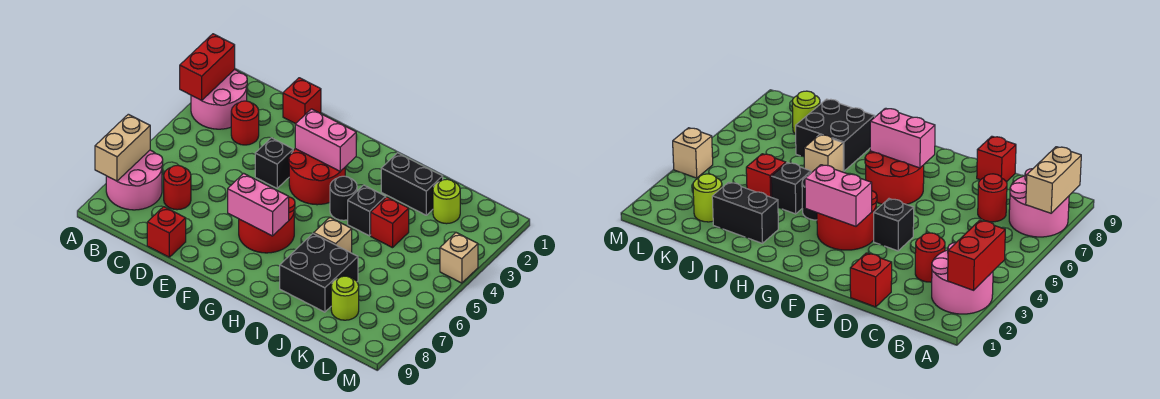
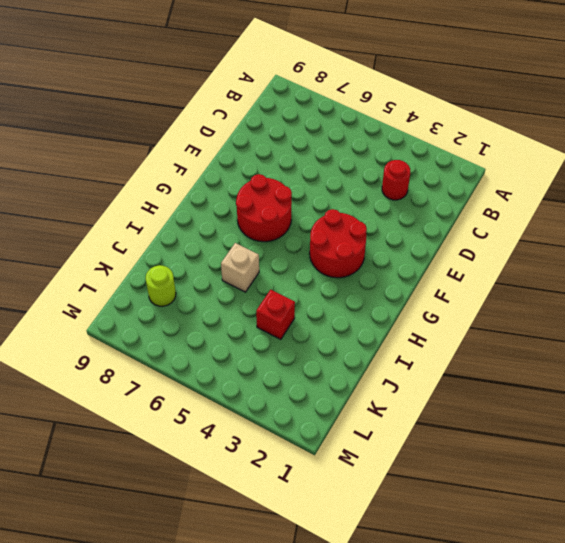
none -> pink round brick A2:B3 level 1
none -> pink round brick A7:B8 level 1
none -> red round brick C7 level 1

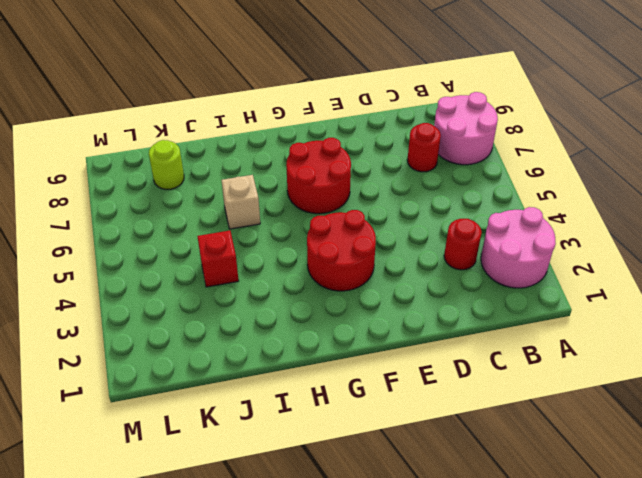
none -> red brick D1 level 1
none -> red brick D9 level 1
none -> black brick E4 level 1

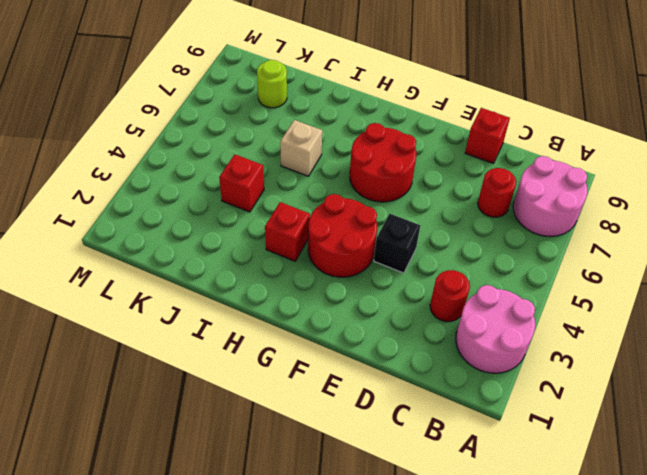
red brick H3 level 1 -> red brick D1 level 1
none -> black round brick H4 level 1
none -> black brick I2:J2 level 1
none -> black brick I4 level 1

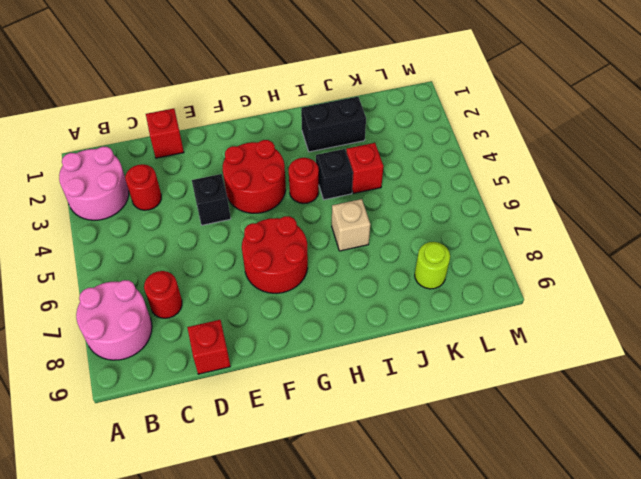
red round brick H4 level 1 -> black round brick H4 level 1
none -> black brick I7:J8 level 1
none -> lime round brick K2 level 1
none -> tan brick M4 level 1

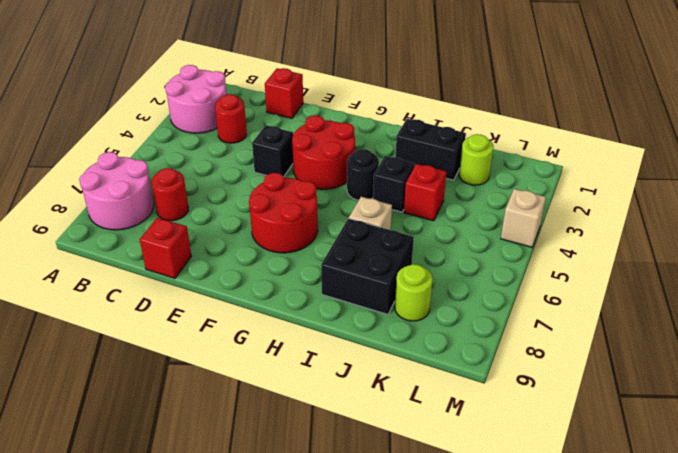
none -> red brick A2:A3 level 2
none -> tan brick A7:A8 level 2
none -> pink brick F3:G3 level 2

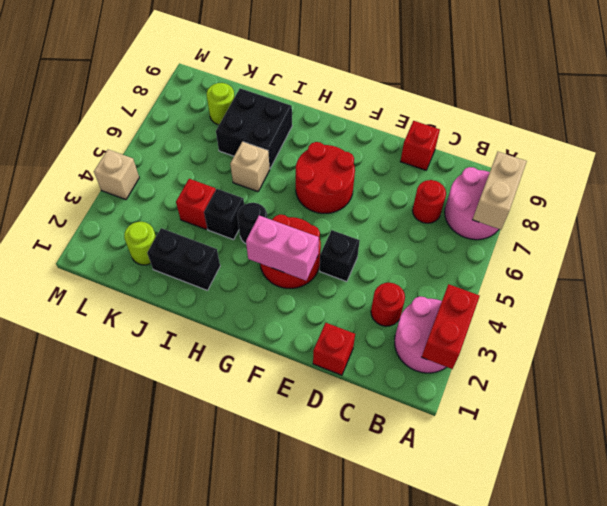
none -> pink brick F7:G7 level 2

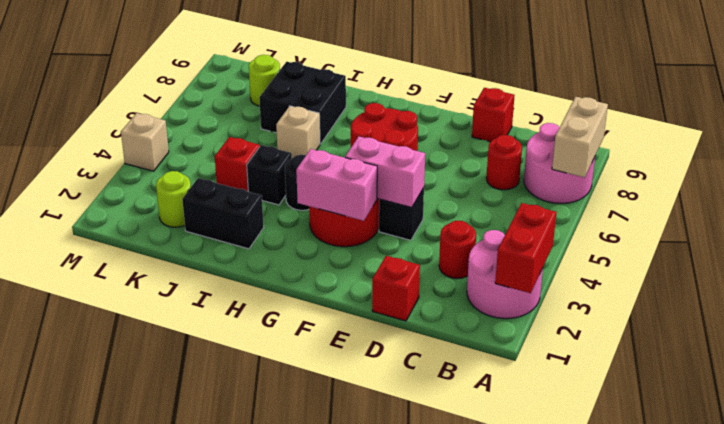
pink brick E4:F4 level 2 -> pink brick F7:G7 level 2

